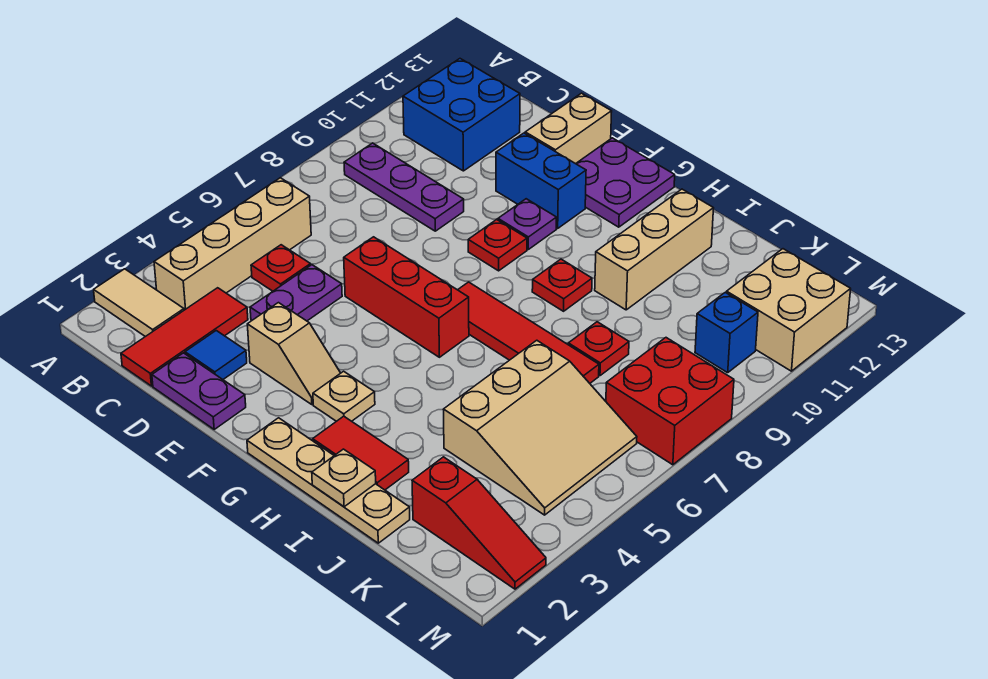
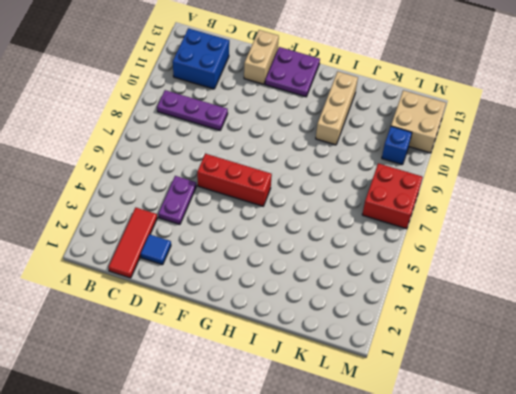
none -> tan tile A2:B2 level 1
none -> tan brick B3:B6 level 1
none -> red plate C5 level 1

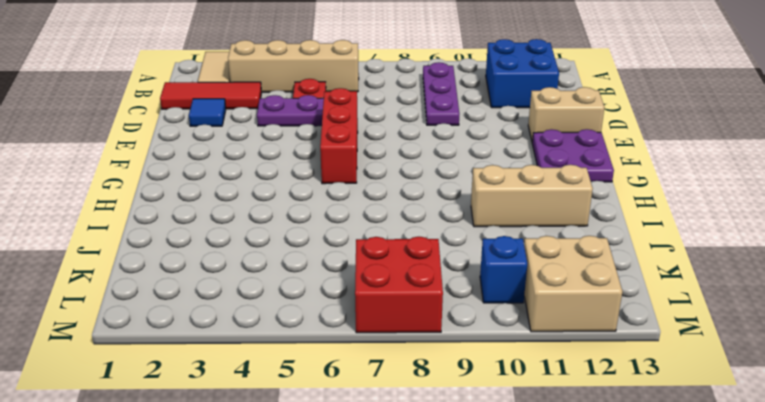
none -> purple plate D1:E1 level 1
none -> tan slope E3:F3 level 1 top E
none -> blue brick E11:F11 level 1

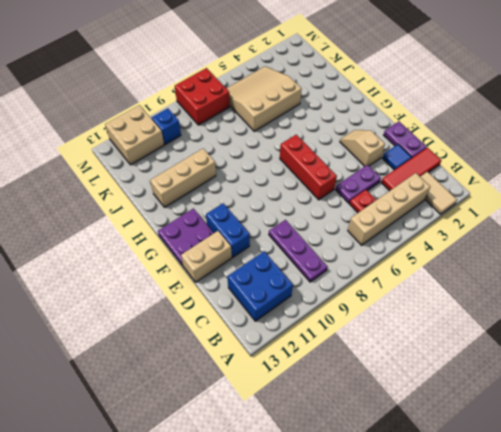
none -> red plate F9 level 1
none -> purple plate F10 level 1
none -> tan plate G1:J1 level 1

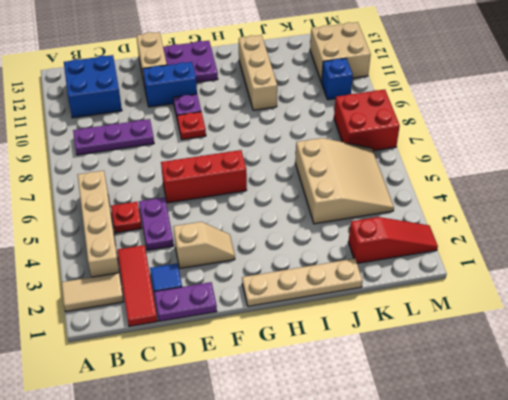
none -> tan plate G3 level 1
none -> red tile G7:J7 level 1
none -> red tile H2:I2 level 1

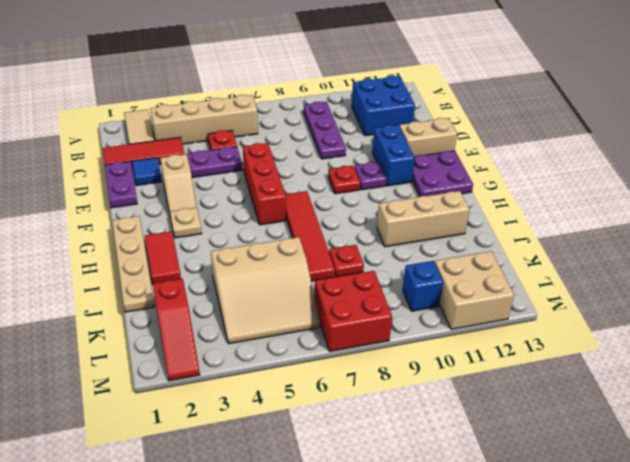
none -> red plate H9 level 1
none -> tan plate I1 level 2

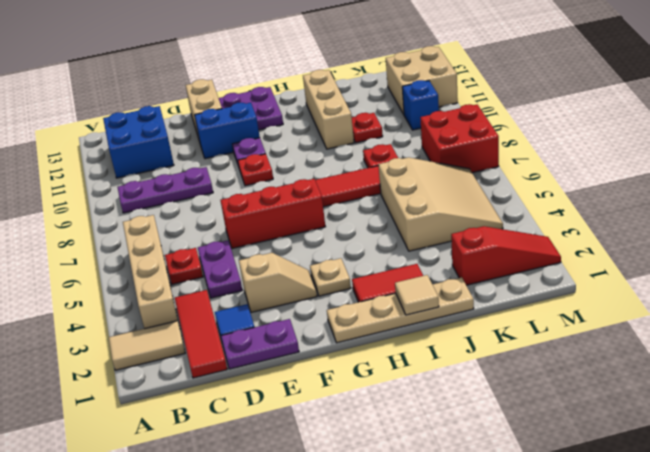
tan tile I1 level 2 -> tan plate I1 level 2
red plate J10 level 1 -> red plate H9 level 1

